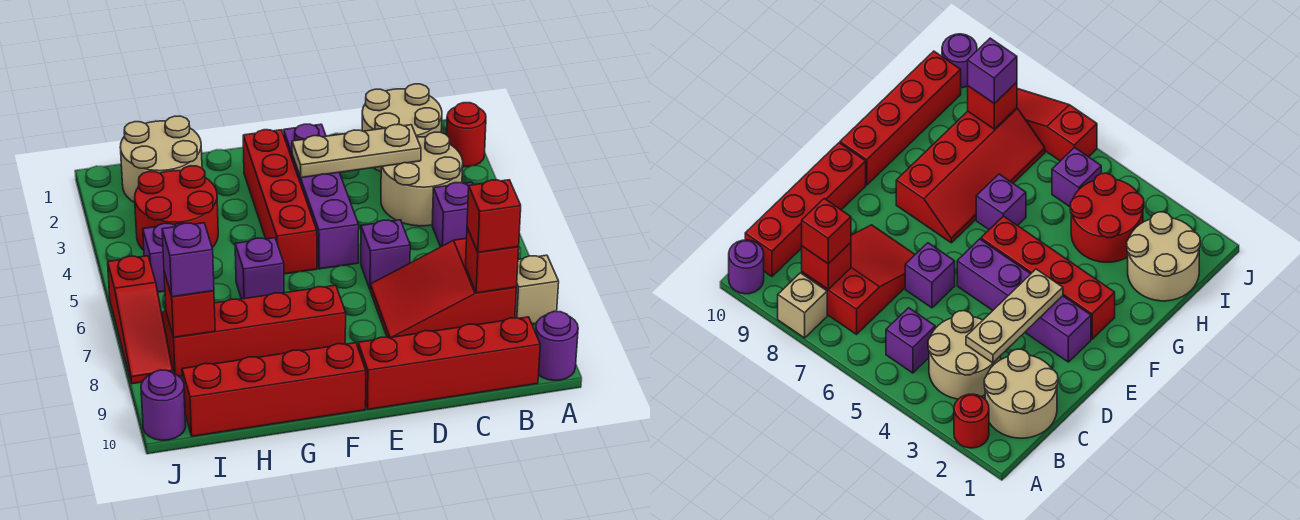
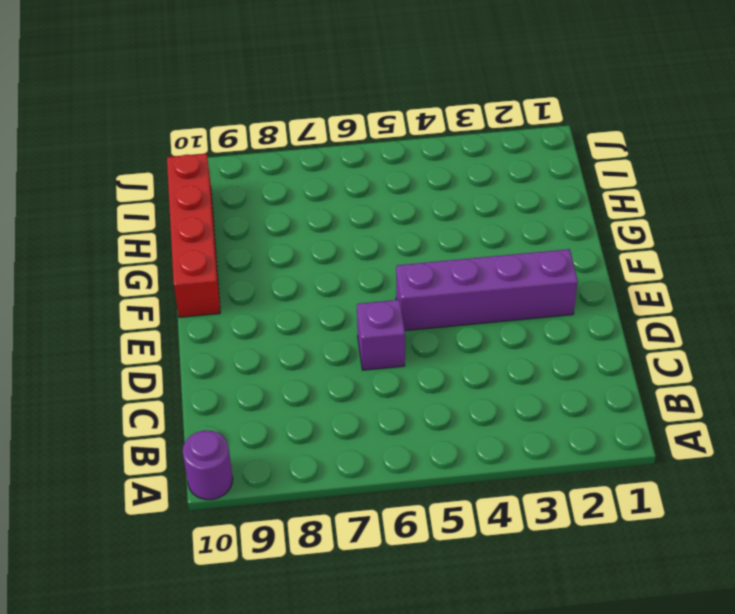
none -> red round brick A2 level 1
none -> tan brick A8 level 1
none -> tan round brick B1:C2 level 1

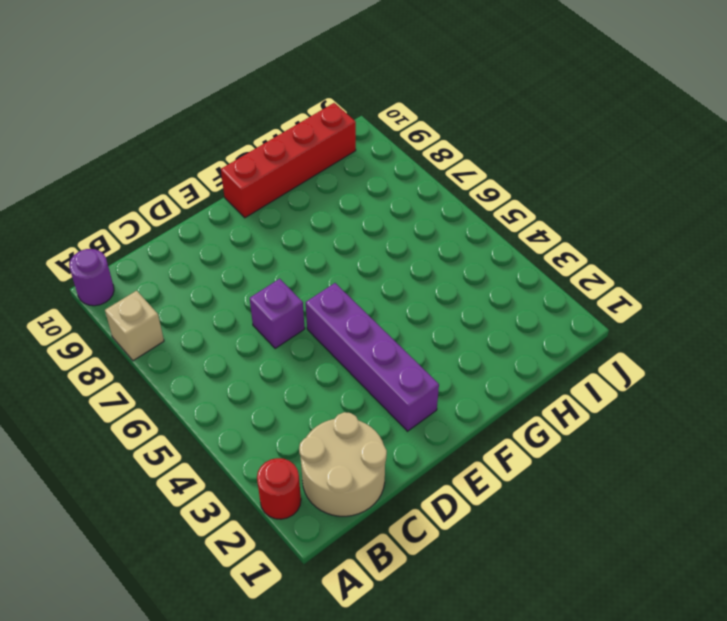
none -> tan round brick B3:C4 level 1
none -> purple brick B5 level 1
none -> red slope B7:D8 level 1 top B

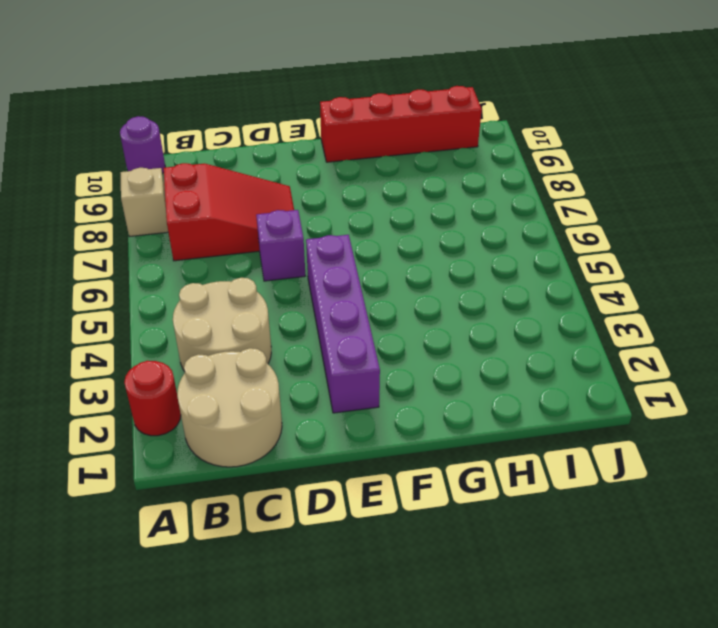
none -> purple brick B5 level 1
none -> red brick B10:E10 level 1
none -> red brick F2:F5 level 1

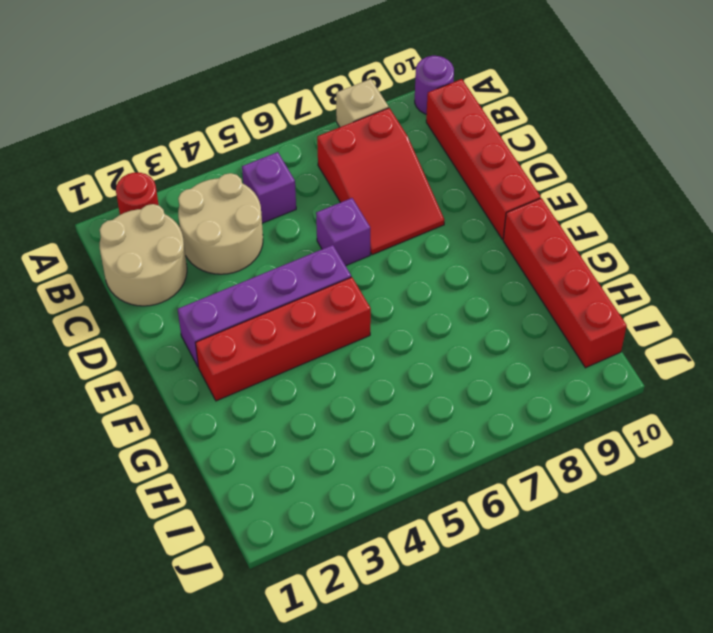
none -> red slope F7:I8 level 1 top 8
none -> purple brick G6 level 1
none -> tan round brick H1:I2 level 1

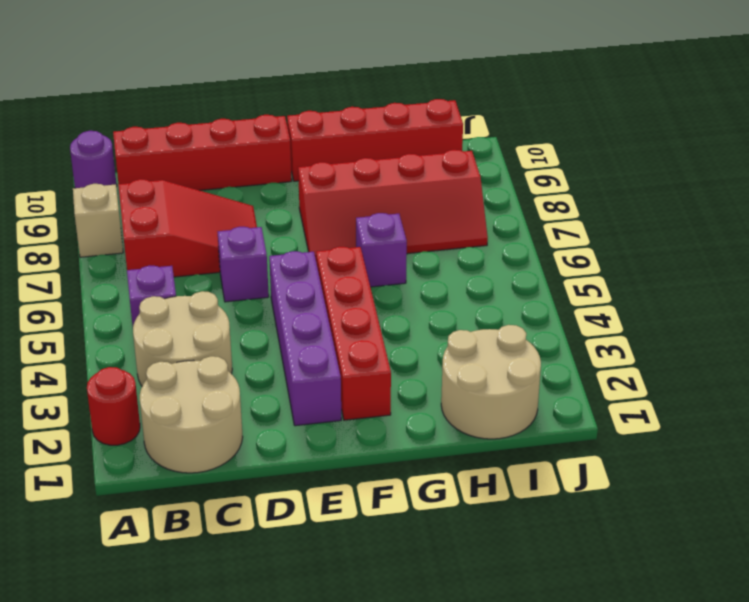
none -> red round brick H3:I4 level 1
none -> purple brick I5 level 1
none -> red slope J6:J8 level 1 top 6

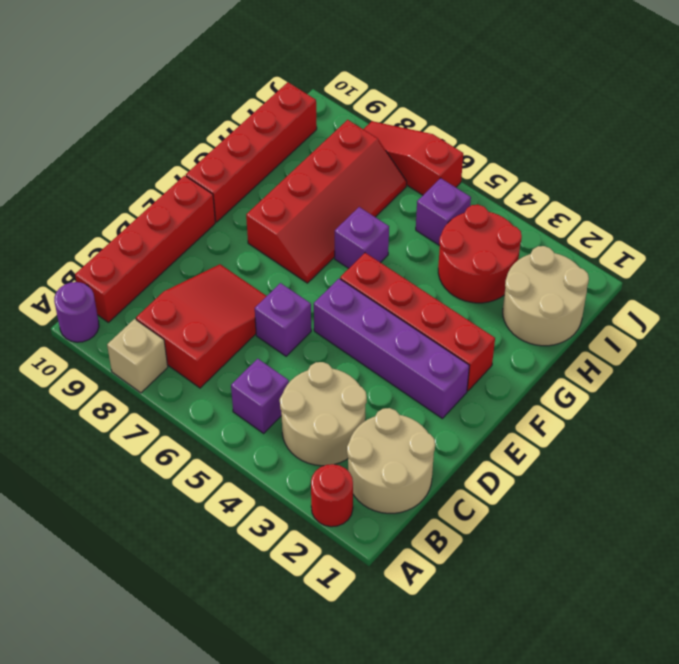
none -> purple round brick J10 level 1
none -> red brick B8 level 2
none -> tan plate C3:E3 level 2

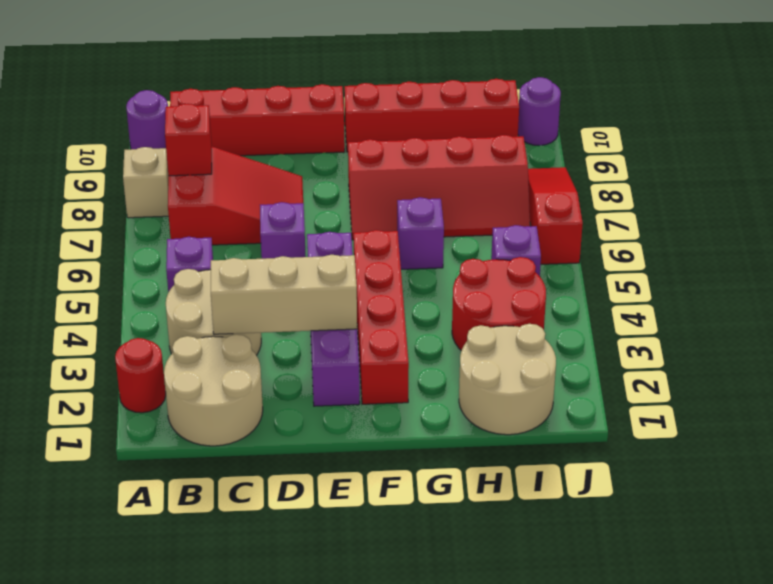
tan brick C3:E3 level 2 -> tan plate C3:E3 level 2
none -> red brick I8 level 2
none -> red brick B8 level 3
none -> purple brick I8 level 3

